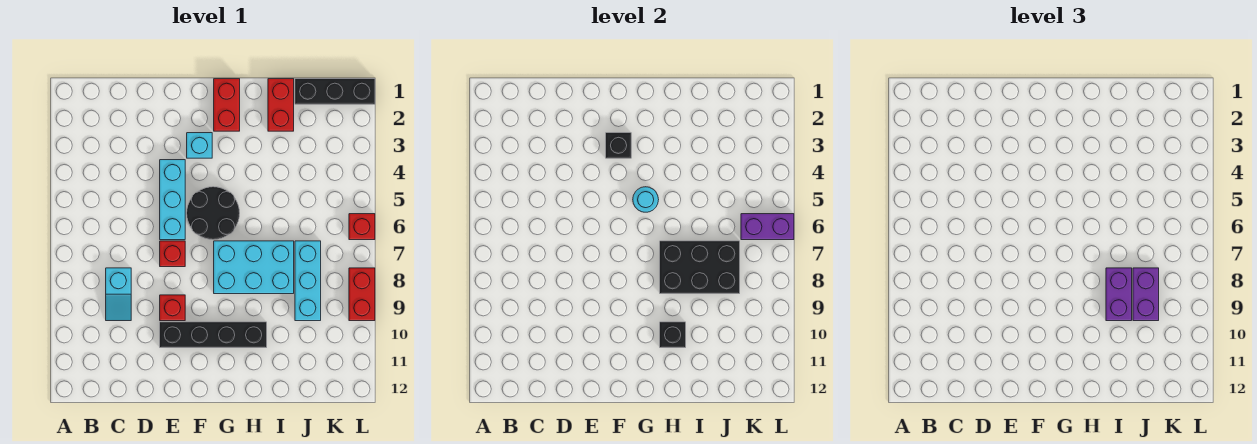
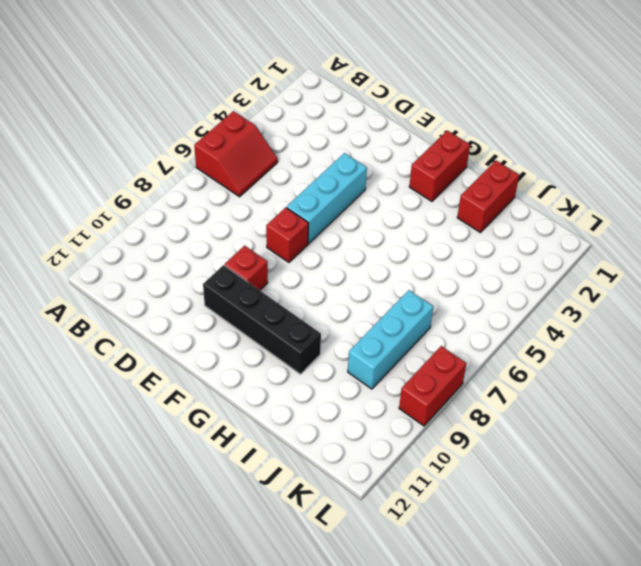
red slope A5:B6 level 1 top A -> none
none -> cyan slope C8:C9 level 1 top 8
none -> cyan brick F3 level 1
none -> black round brick F5:G6 level 1

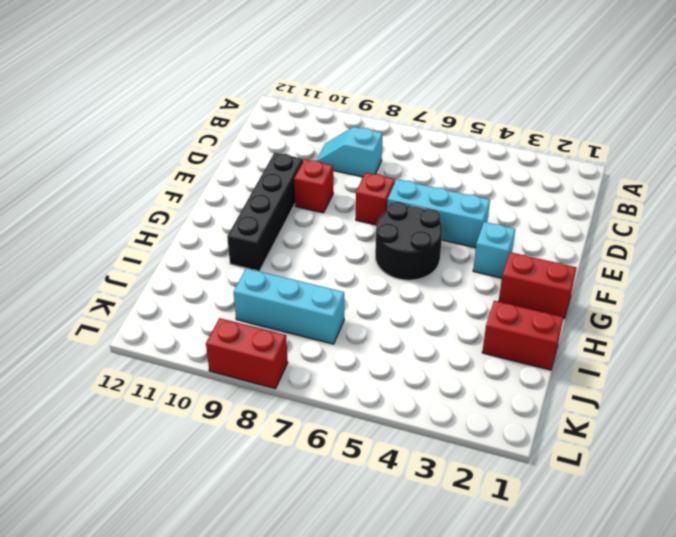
none -> cyan brick G7:I8 level 1
none -> black brick J1:L1 level 1
none -> red brick L6 level 1

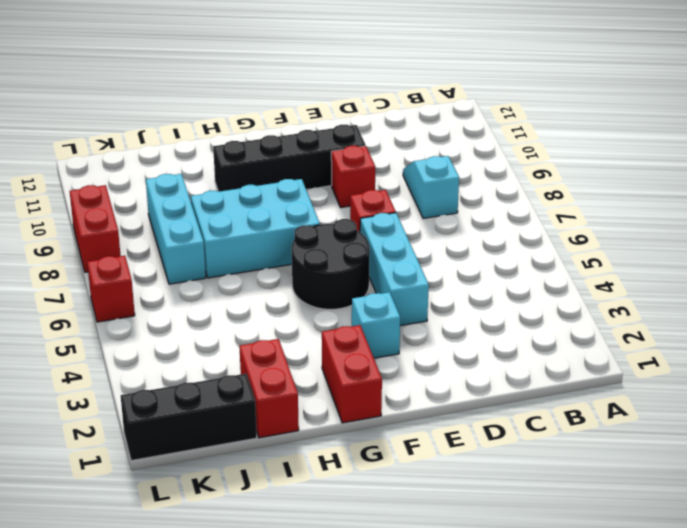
none -> black brick F3 level 2
none -> cyan round brick G5 level 2
none -> black brick H7:J8 level 2

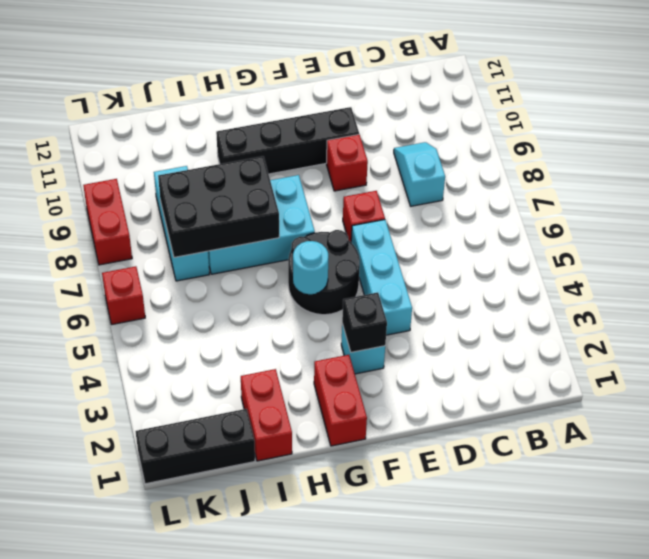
none -> black brick H10 level 2
none -> purple brick K6:L6 level 2
none -> purple brick I8:I9 level 3

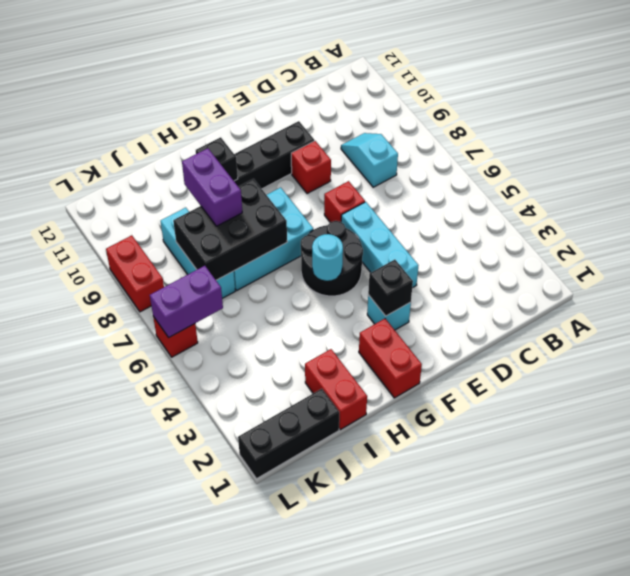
none -> purple brick J8:J9 level 3

